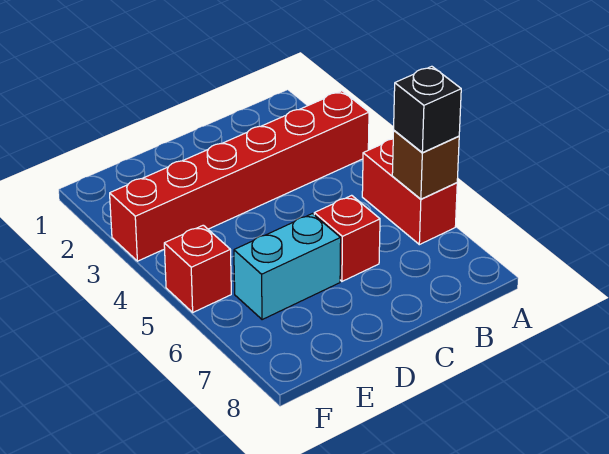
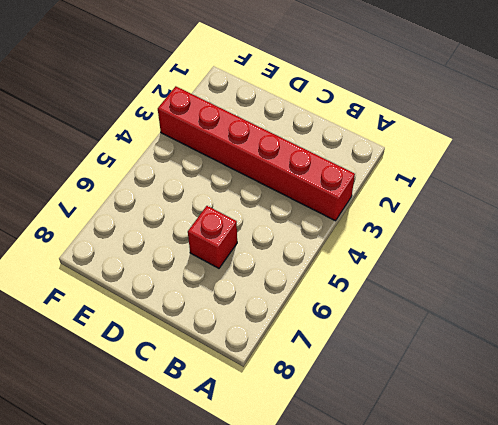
none -> red brick A5:A6 level 1
none -> cyan brick D6:E6 level 1

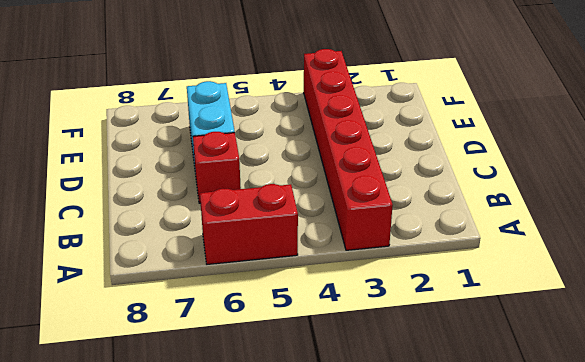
none -> red brick F5 level 1
none -> brown brick A6 level 2

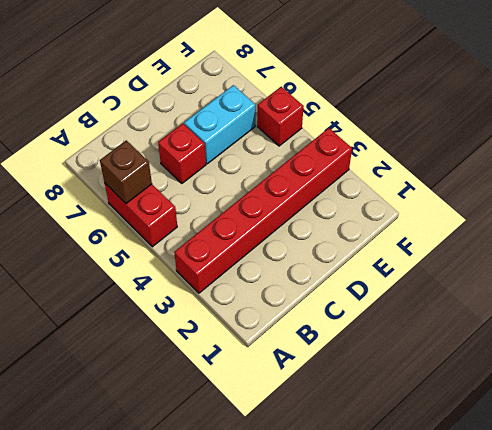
none -> black brick A6 level 3

